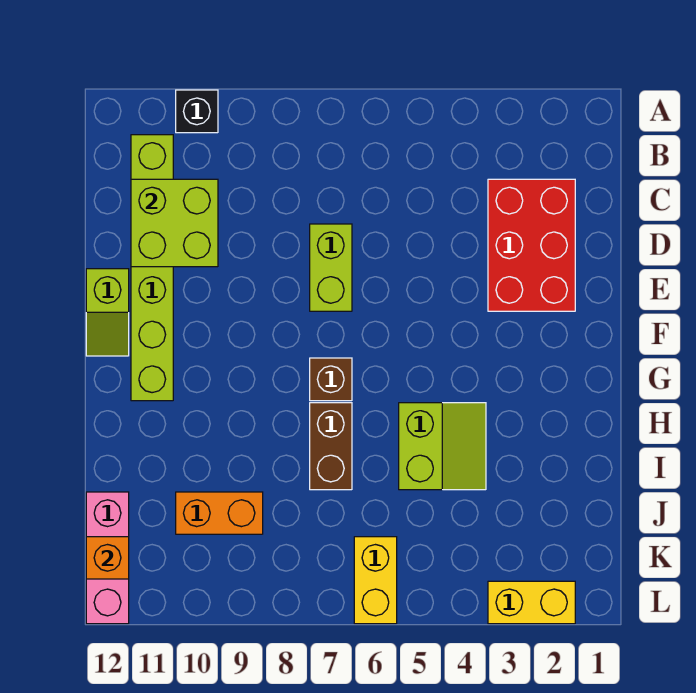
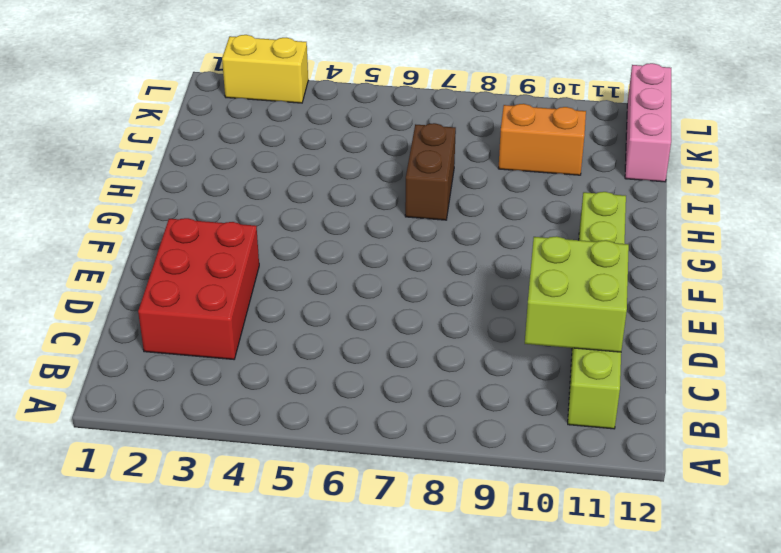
none -> black brick A10 level 1
none -> lime brick D7:E7 level 1
none -> lime slope E12:F12 level 1 top E

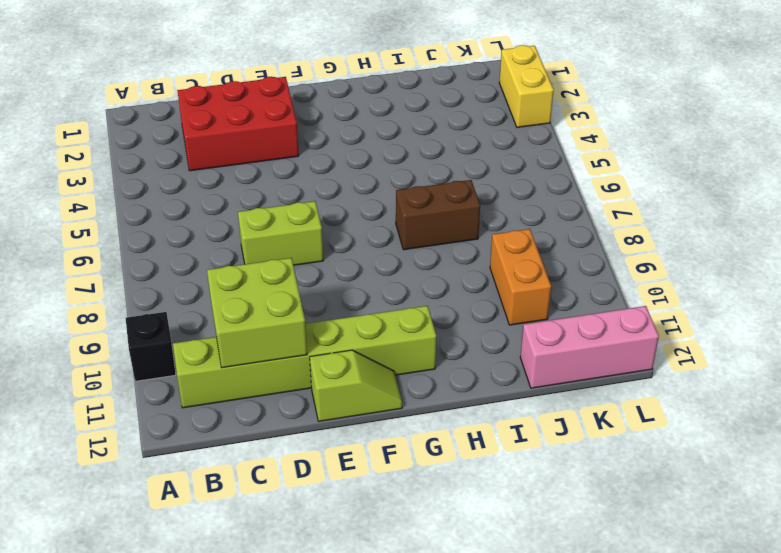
none -> brown brick G7 level 1
none -> lime slope H4:I5 level 1 top 5
none -> yellow brick K6:L6 level 1

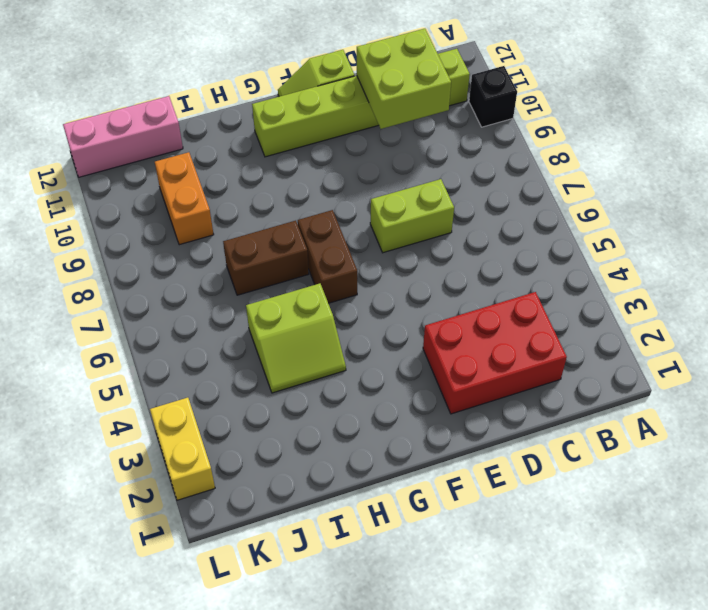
brown brick G6:G7 level 1 -> brown brick G7 level 1
none -> yellow brick K6:L6 level 1
none -> orange brick K12 level 2

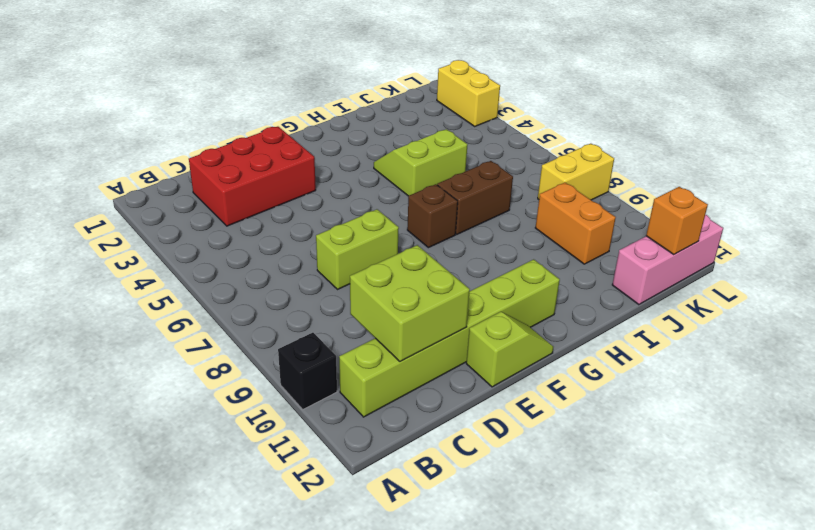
yellow brick K8:L8 level 1 -> yellow brick K6:L6 level 1

